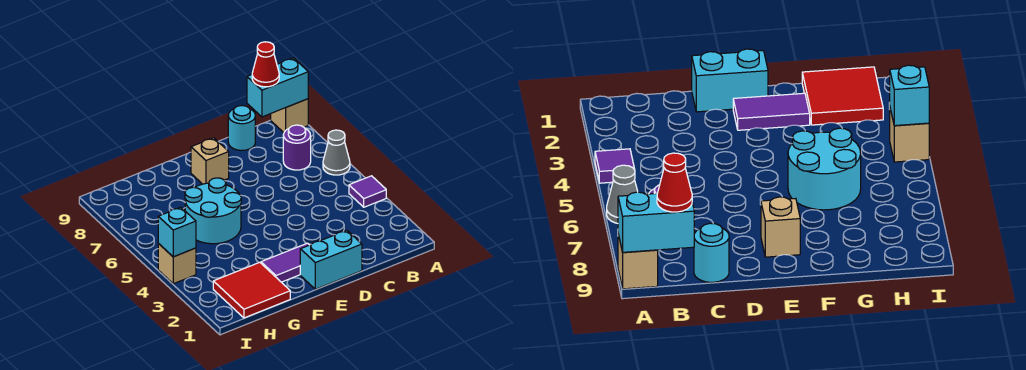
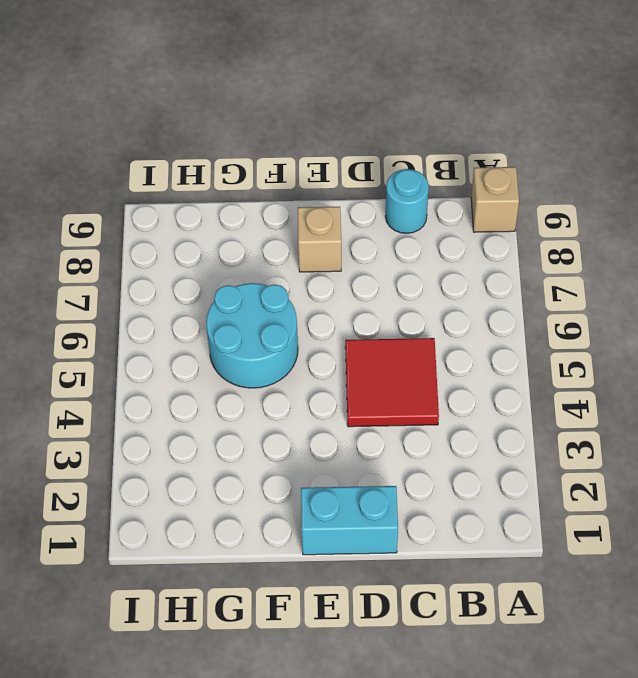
red tile C4:D5 level 1 -> red tile G1:H2 level 1
none -> purple tile A4 level 1
none -> grey cone A6 level 1
none -> purple round brick B7 level 1

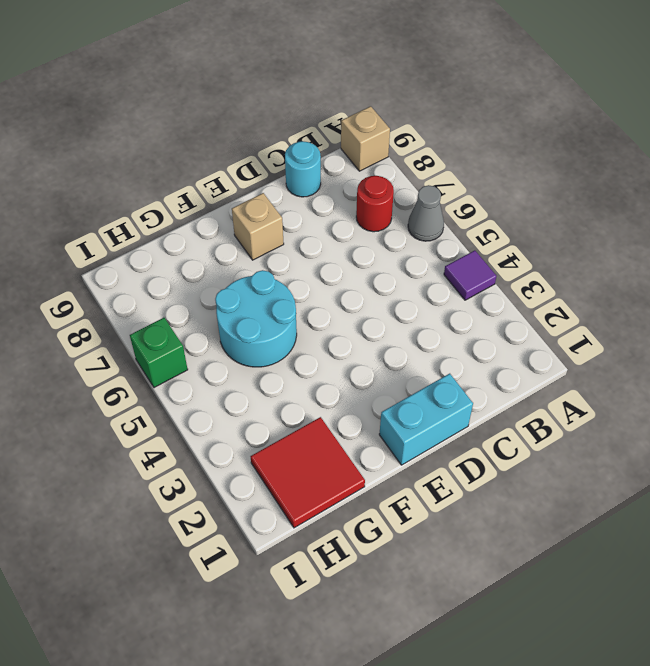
red round brick B7 level 1 -> purple round brick B7 level 1
green brick I6 level 1 -> none
none -> purple tile E2:F2 level 1
none -> tan brick I4 level 1
none -> cyan brick A9:B9 level 2

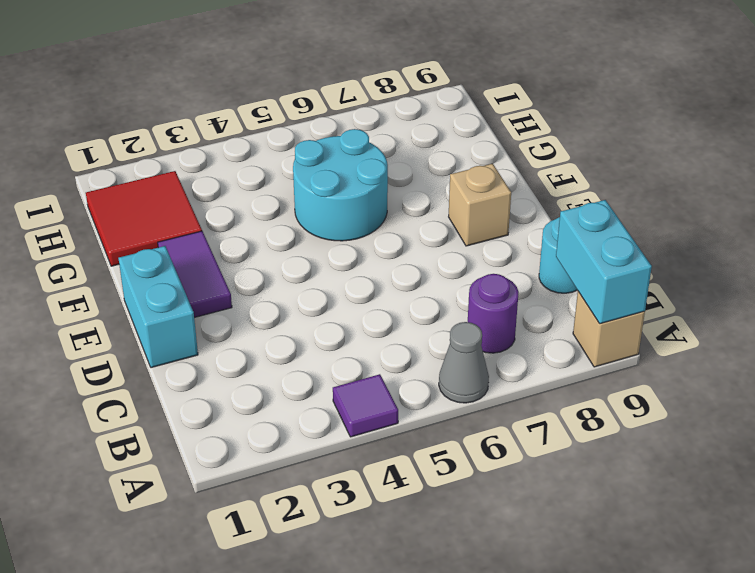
none -> tan brick I4 level 1
none -> cyan brick I4 level 2
none -> red cone B9 level 3

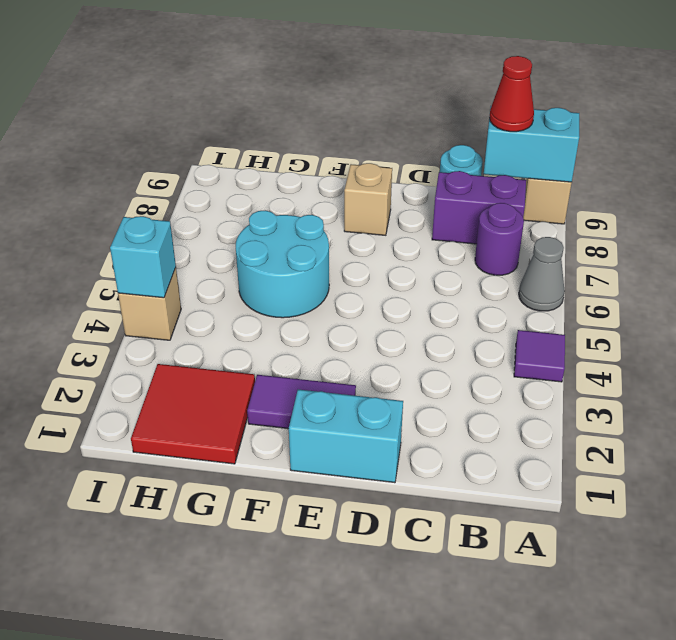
purple brick B8:C8 level 1 -> none

